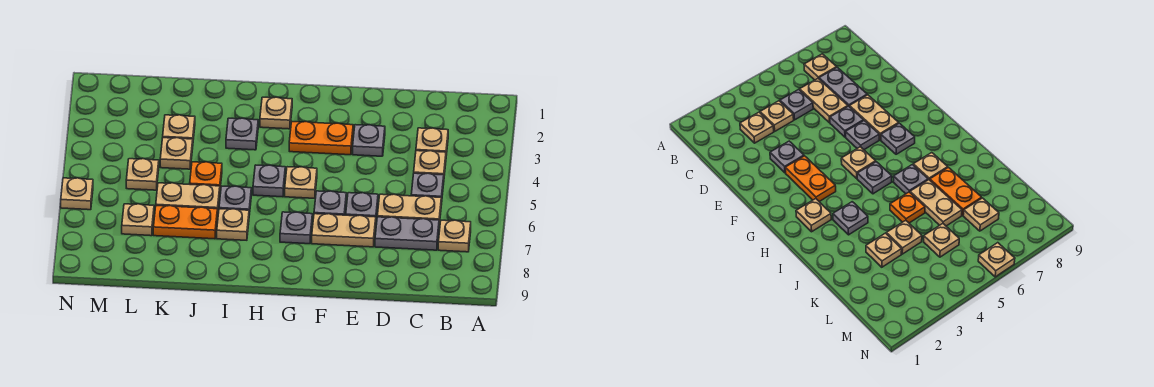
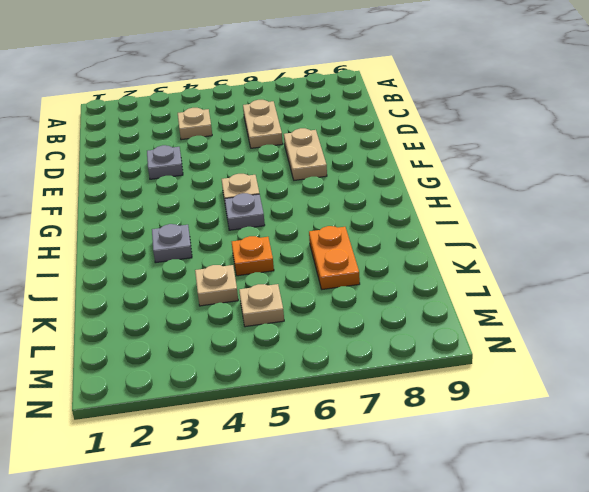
none -> tan plate B7 level 1
none -> tan plate C3 level 1
none -> grey plate C5 level 1

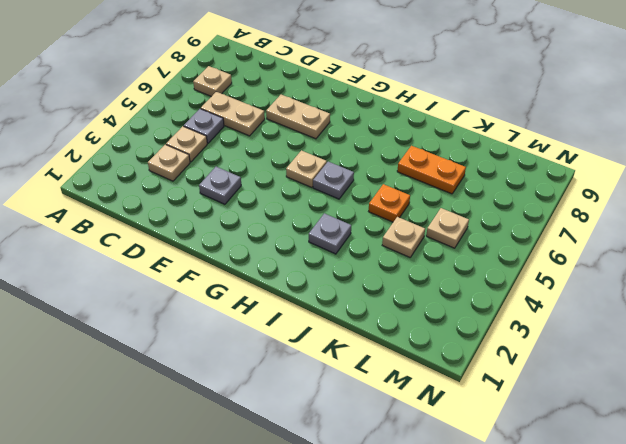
none -> grey plate C7:D7 level 1
none -> grey plate E6 level 1
none -> orange plate F3:G3 level 1

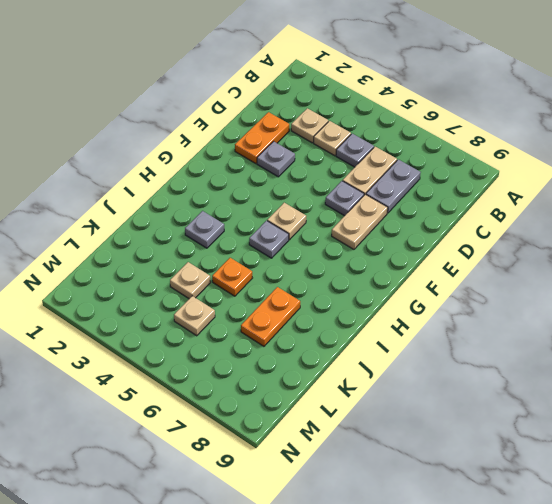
orange plate D2:E2 level 1 -> orange plate F3:G3 level 1
none -> tan plate B7 level 1
none -> grey plate F6 level 1
none -> grey plate G7 level 1

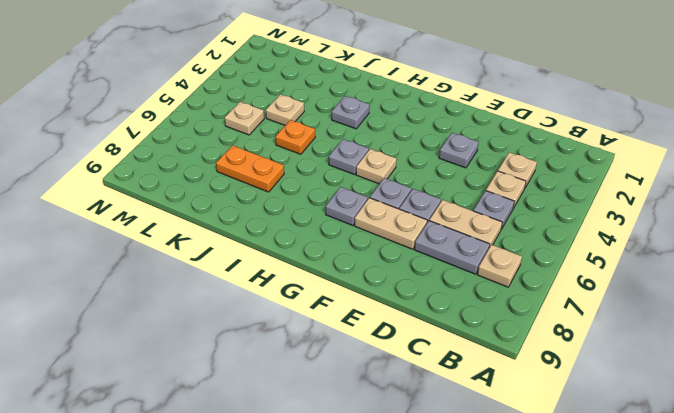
none -> orange plate F3:G3 level 1
none -> tan plate H2 level 1
none -> grey plate I6 level 1

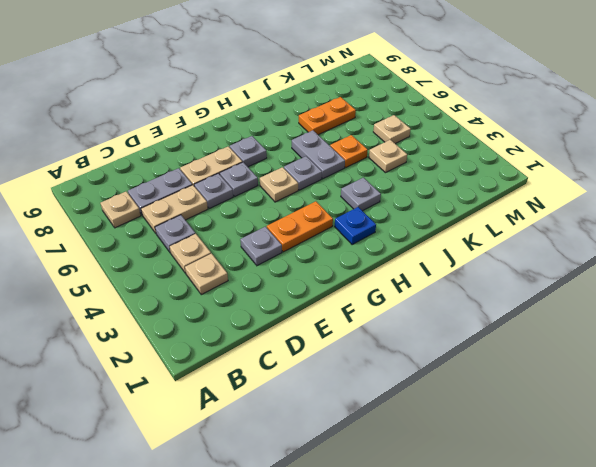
blue plate H2 level 1 -> tan plate H2 level 1
grey plate I5:I6 level 1 -> grey plate I6 level 1
none -> tan plate I7 level 1
none -> tan plate J6:K6 level 1
none -> tan plate K3 level 1

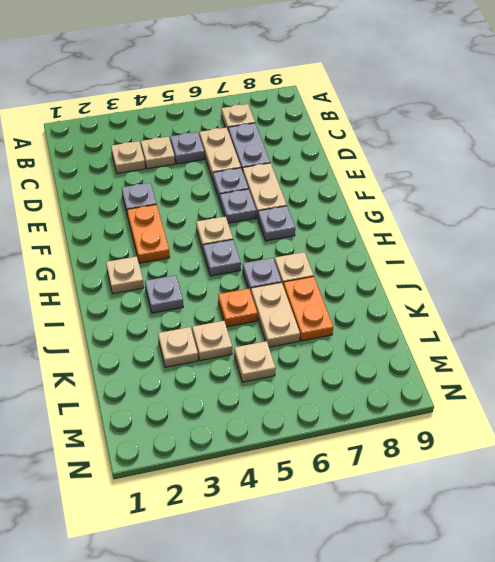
none -> tan plate L7 level 1
none -> tan plate N6 level 1

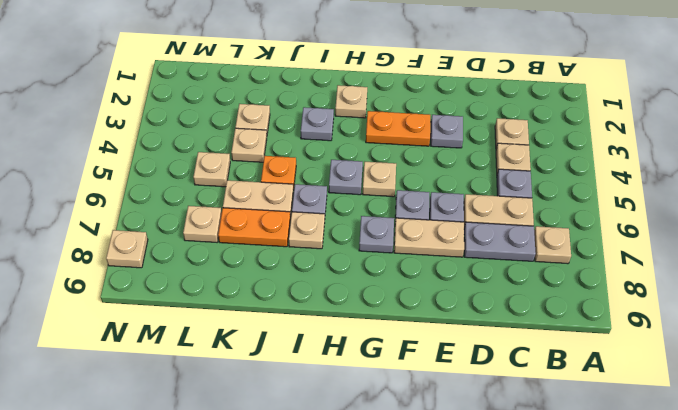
tan plate N8 level 1 -> tan plate N6 level 1

